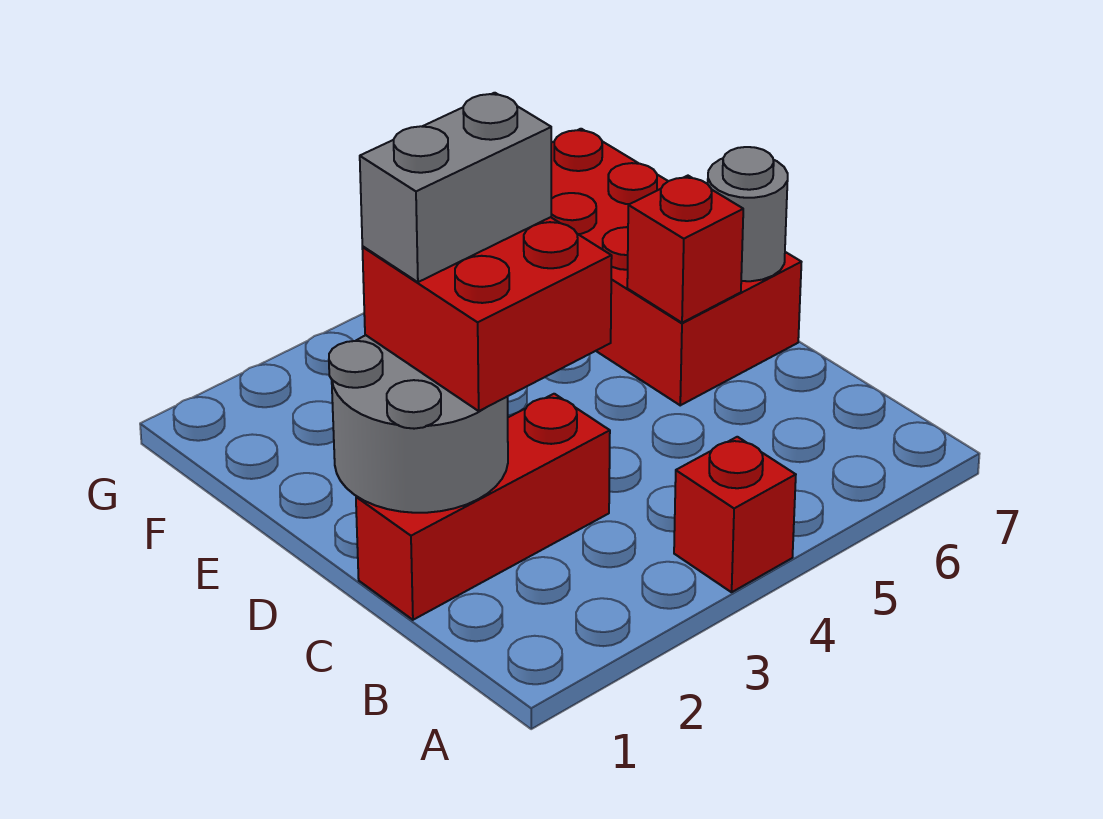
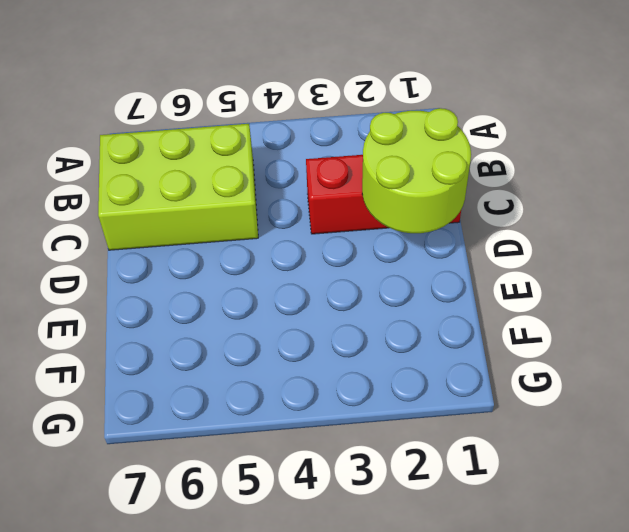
lime brick B5:C7 level 1 -> none
lime round brick C1:D2 level 2 -> grey round brick C1:D2 level 2
none -> red brick A4 level 1
none -> red brick D6:G7 level 1

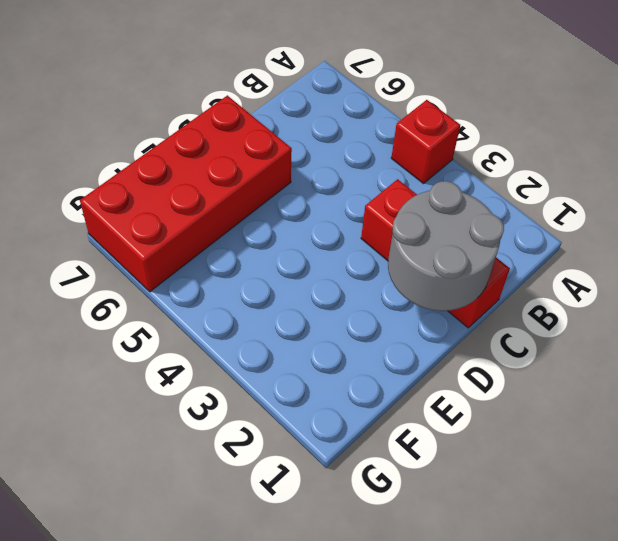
none -> red brick D6 level 2
none -> grey round brick D7 level 2

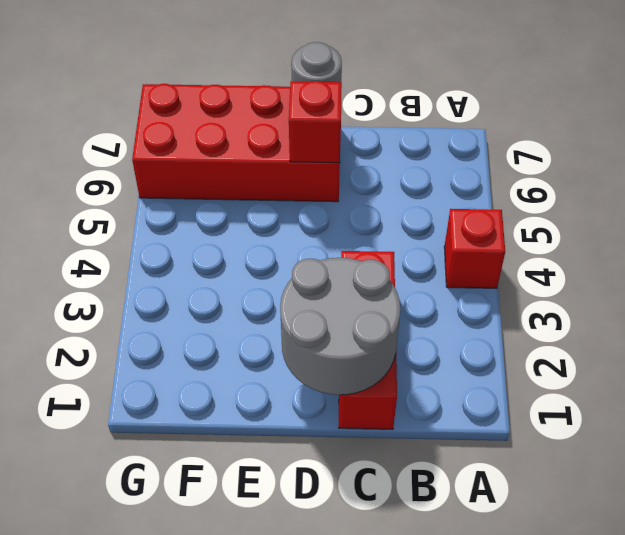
none -> red brick C2:D3 level 3
none -> grey brick D2:D3 level 4

